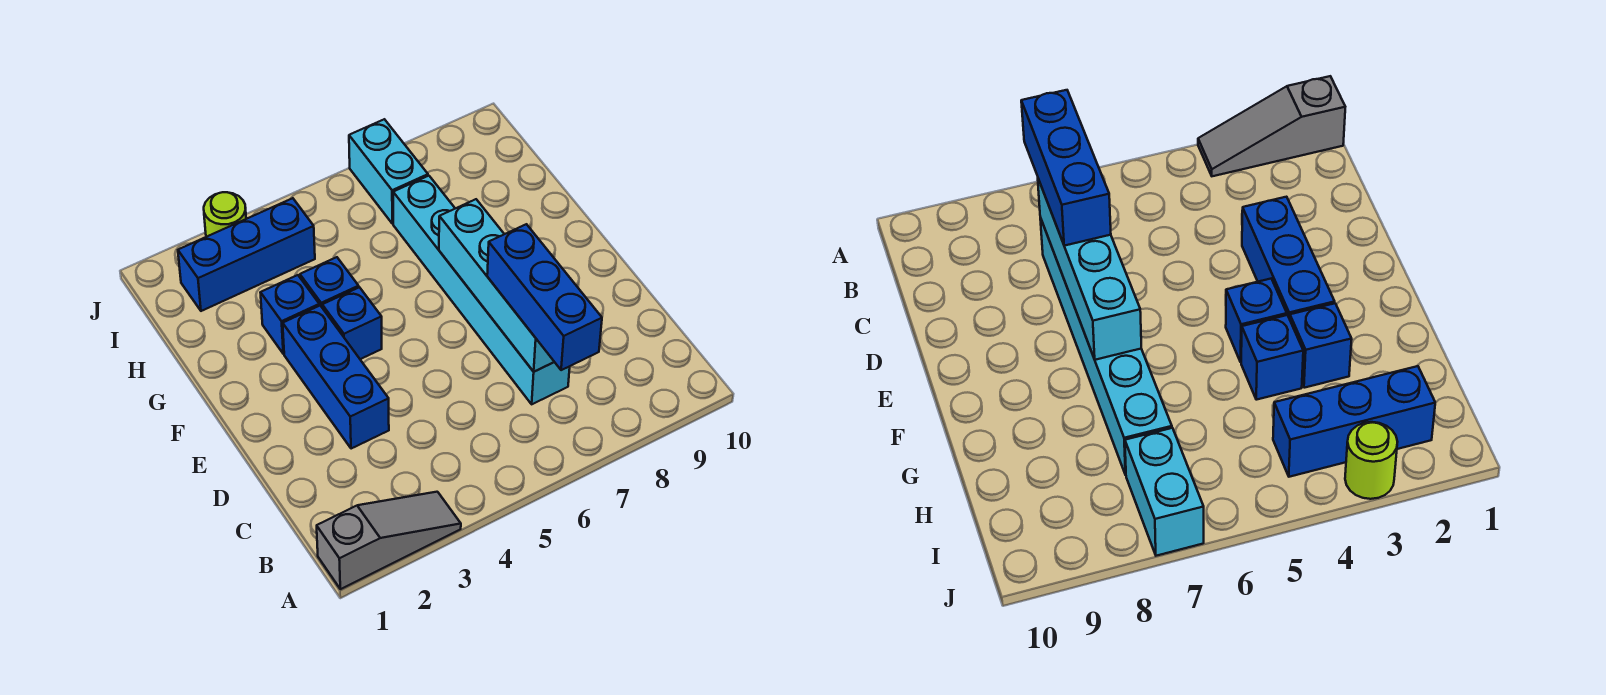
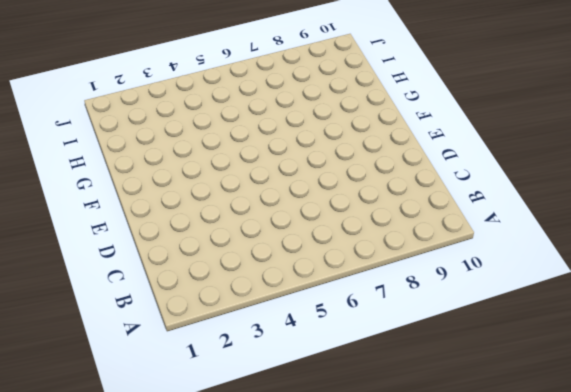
none -> grey slope A1:A3 level 1 top 1
none -> cyan brick C7:H7 level 1

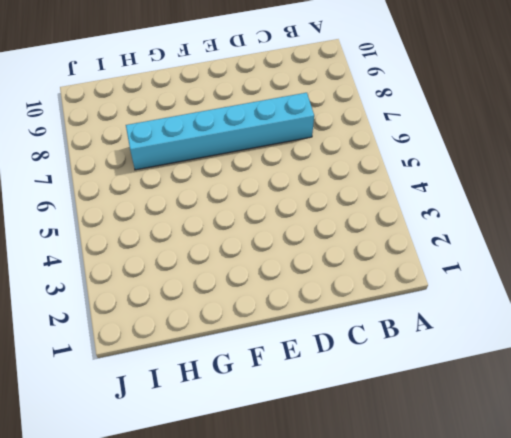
none -> grey slope A1:A3 level 1 top 1
none -> blue brick D3:F3 level 1

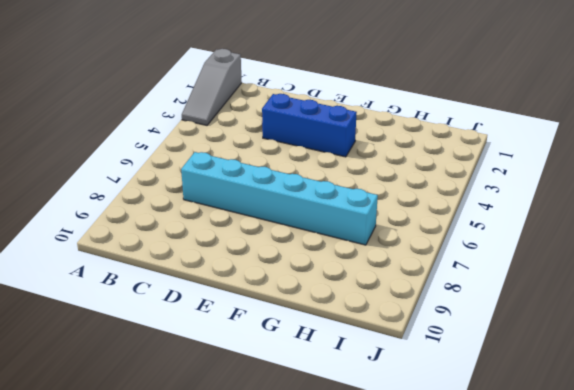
none -> blue brick F4 level 1
none -> blue brick G3 level 1

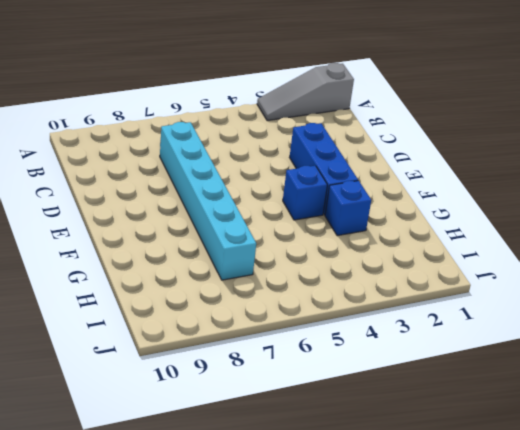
none -> blue brick G4 level 1
none -> blue brick I2:I4 level 1

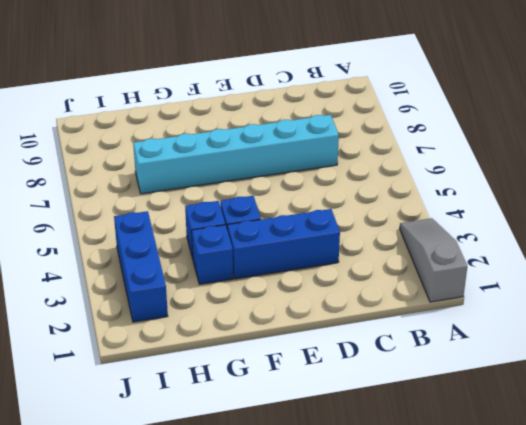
none -> cyan brick I7:J7 level 1
none -> lime round brick J3 level 1

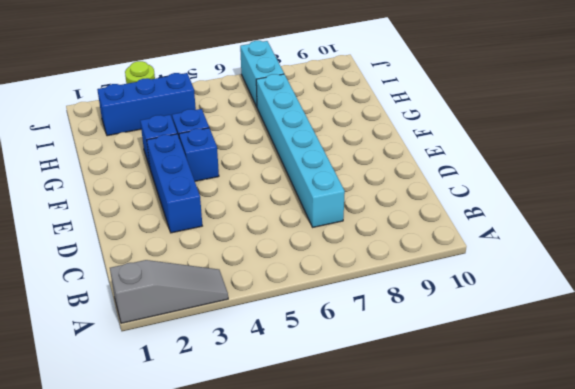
none -> cyan brick C7:F7 level 2
none -> blue brick B7:D7 level 3

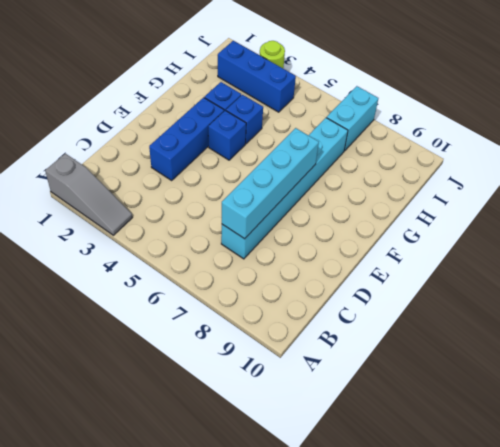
none -> blue brick B7:D7 level 3

